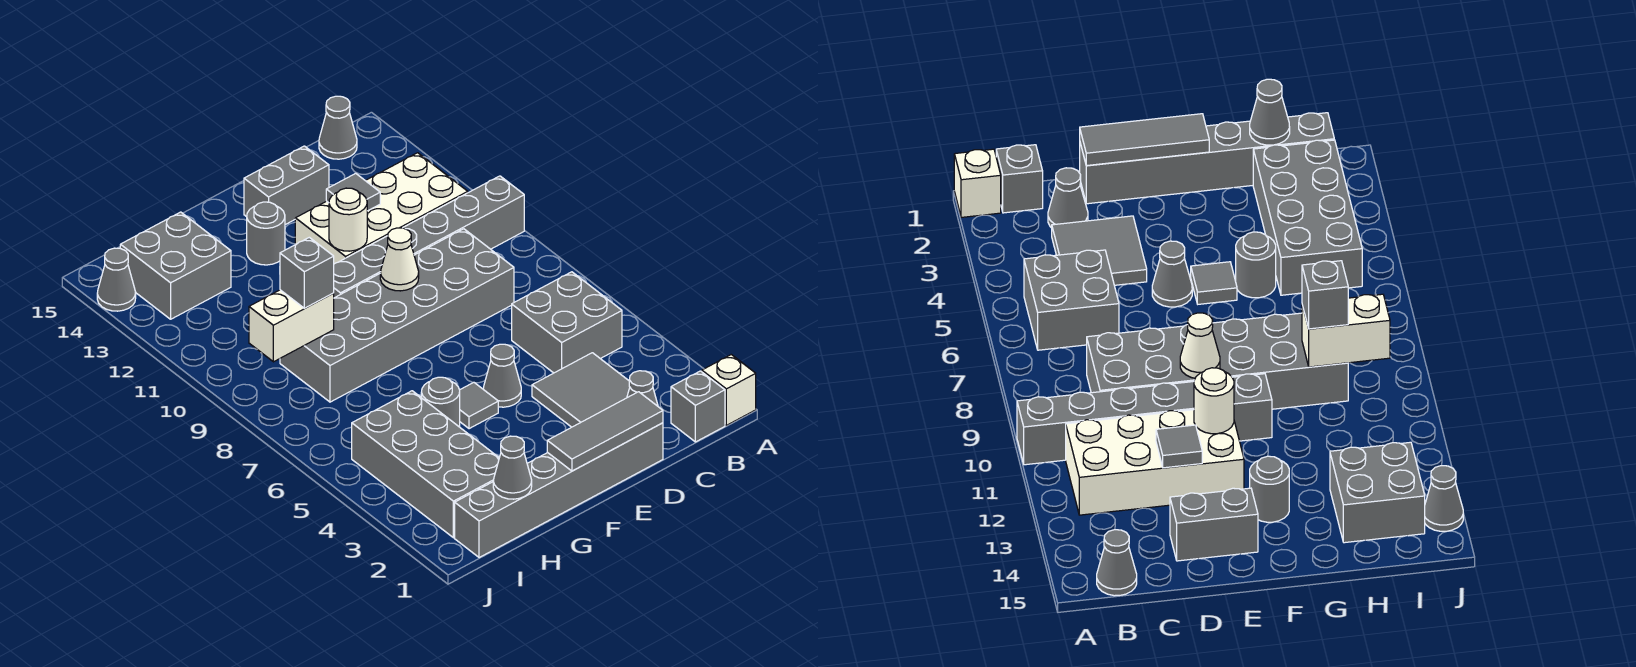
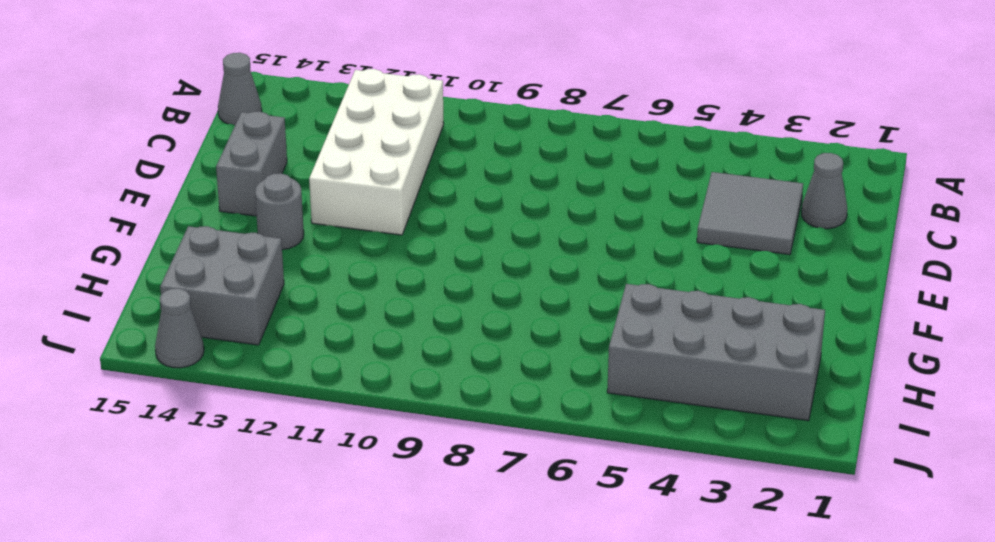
none -> white brick A1 level 1
none -> grey brick A10:F10 level 1
none -> grey brick B1 level 1

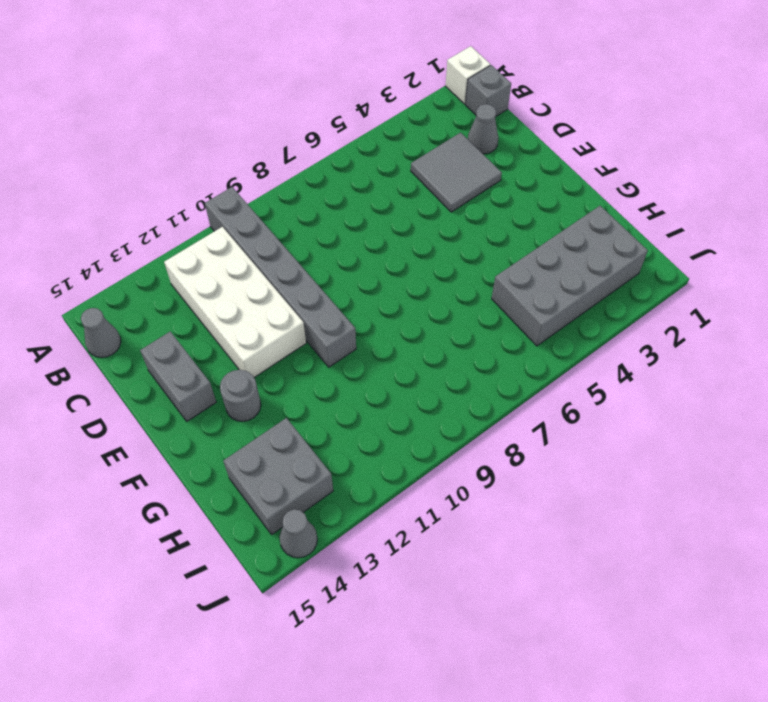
none -> grey brick B5:C6 level 1
none -> grey brick C8:H9 level 1
none -> grey brick D1:I1 level 1

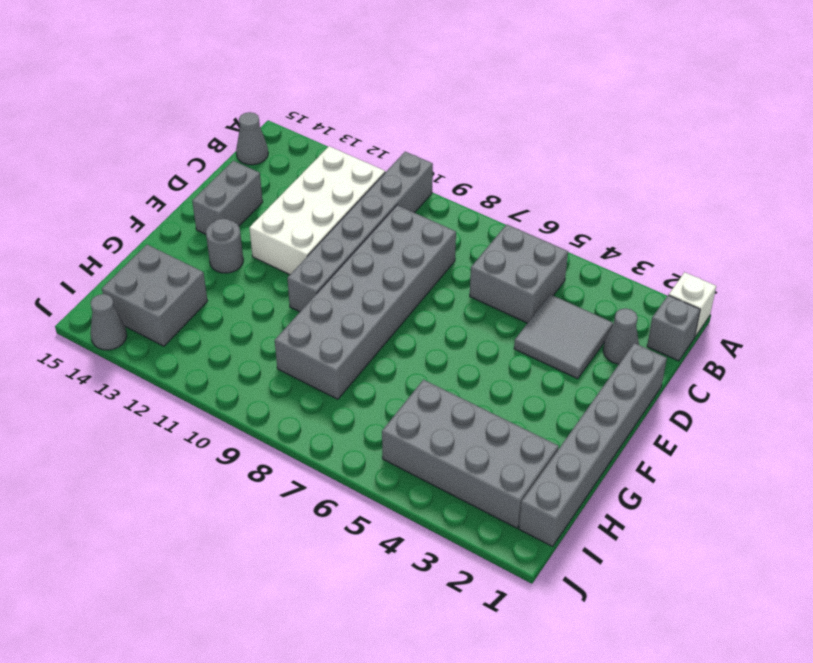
none -> grey cone E5 level 1
none -> grey tile F5 level 1
none -> grey round brick G5 level 1

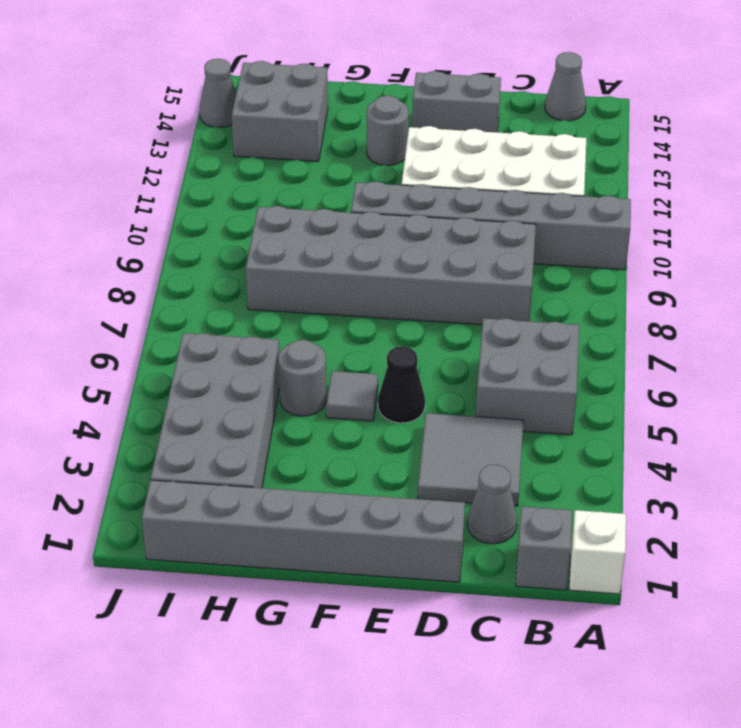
black cone E5 level 1 -> grey cone E5 level 1
none -> grey tile D1:F1 level 2
none -> grey tile D12 level 2
none -> white cone E9 level 2

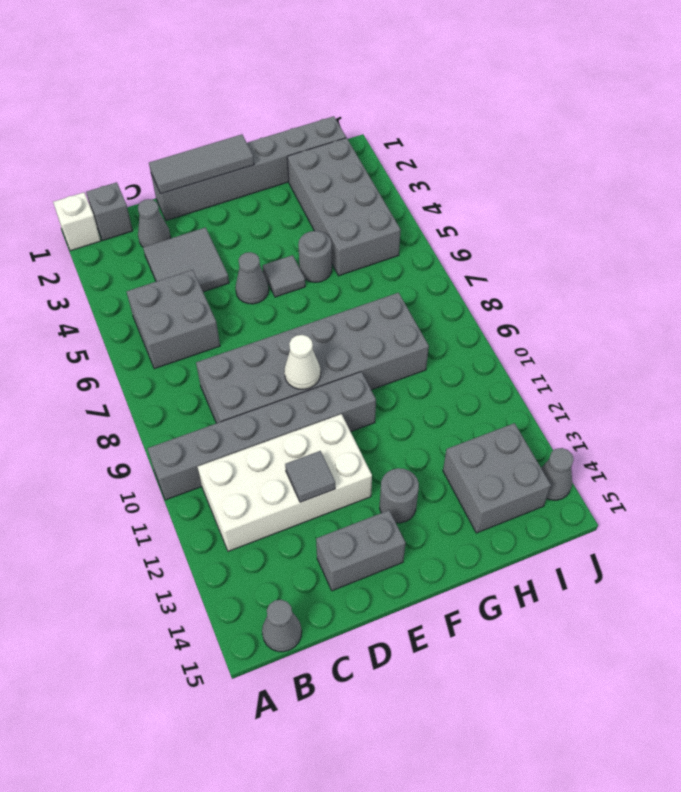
none -> white round brick E11 level 2
none -> grey cone H1 level 2
none -> white brick H9:I9 level 2

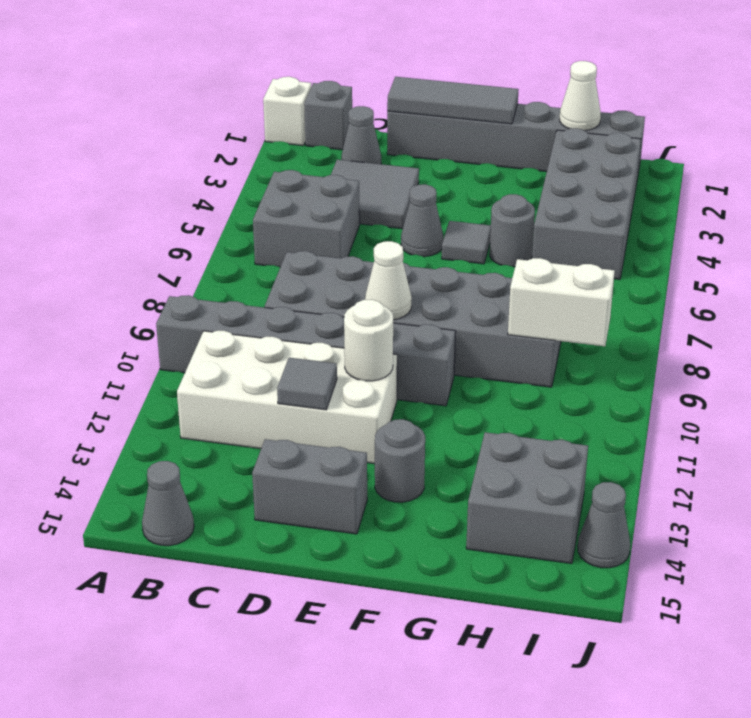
white cone H1 level 2 -> grey cone H1 level 2
none -> grey brick H9 level 3

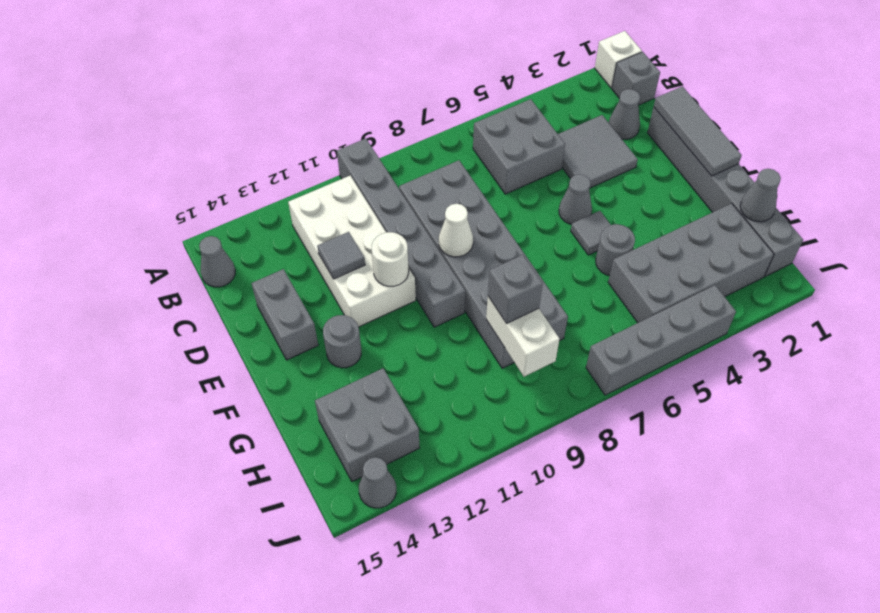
grey brick J4:J7 level 1 -> none

